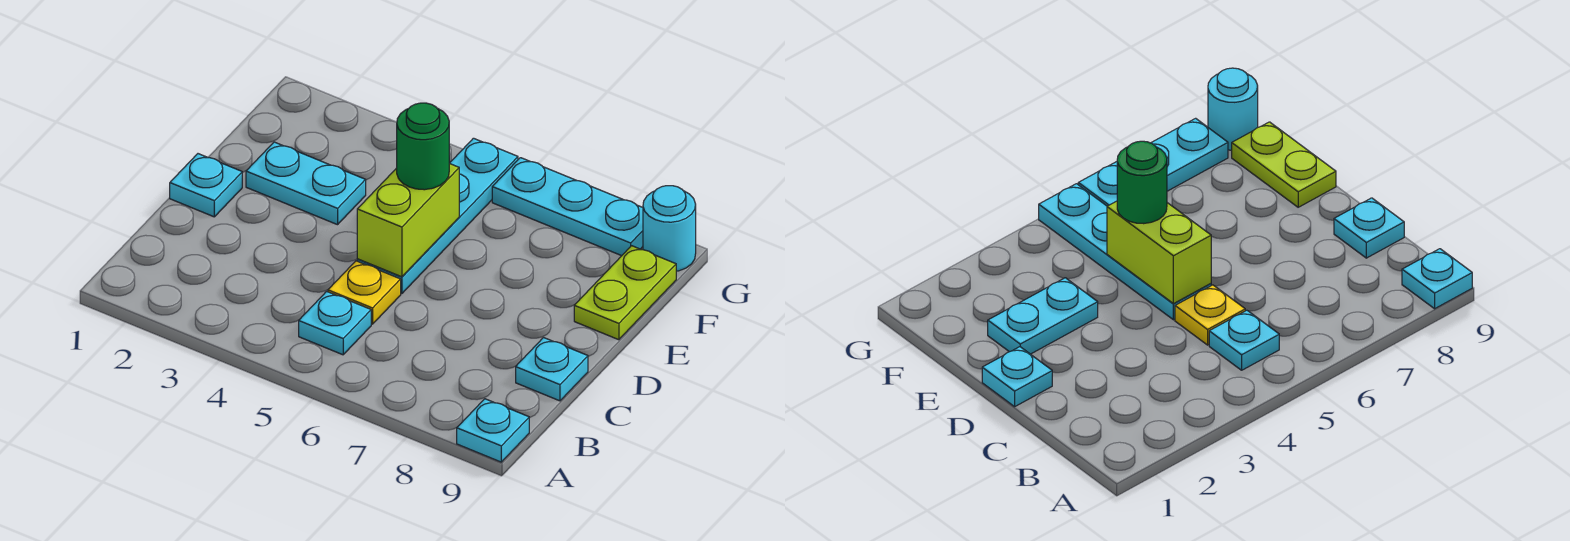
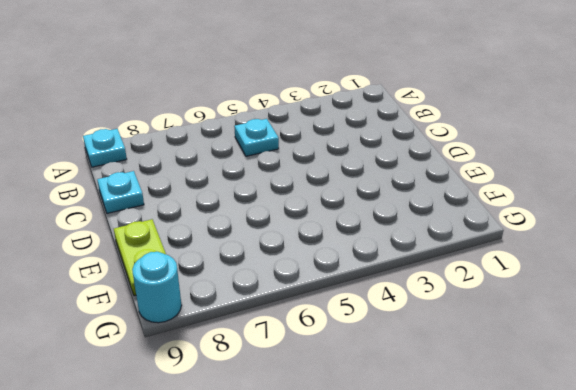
none -> yellow plate C5 level 1
none -> cyan plate D1 level 1
none -> cyan plate D5:G5 level 1

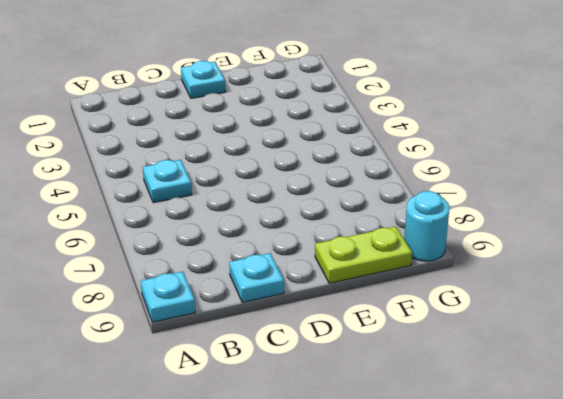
none -> yellow plate C5 level 1
none -> cyan plate D5:G5 level 1
none -> cyan plate E2:E3 level 1

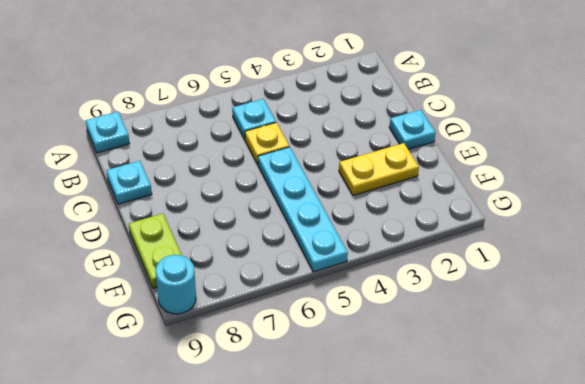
yellow plate E2:E3 level 1 -> cyan plate E2:E3 level 1
none -> cyan plate G6:G8 level 1
none -> lime brick D5:E5 level 2
none -> green round brick E5 level 3

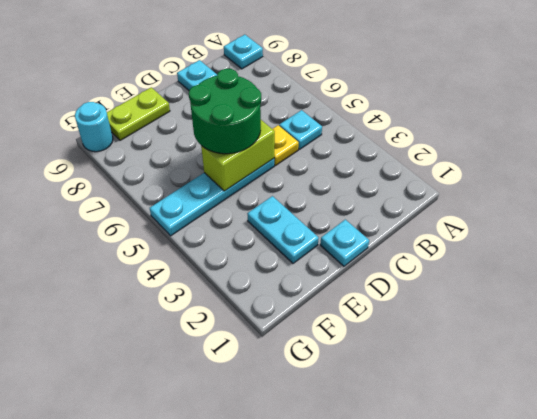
green round brick D5:E6 level 3 -> green round brick E5 level 3
none -> cyan plate G6:G8 level 1

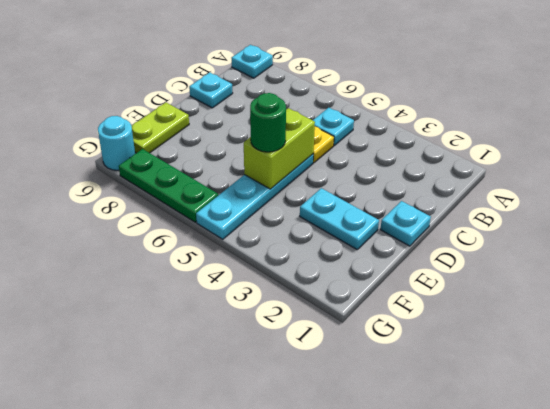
green plate G6:G8 level 1 -> cyan plate G6:G8 level 1

